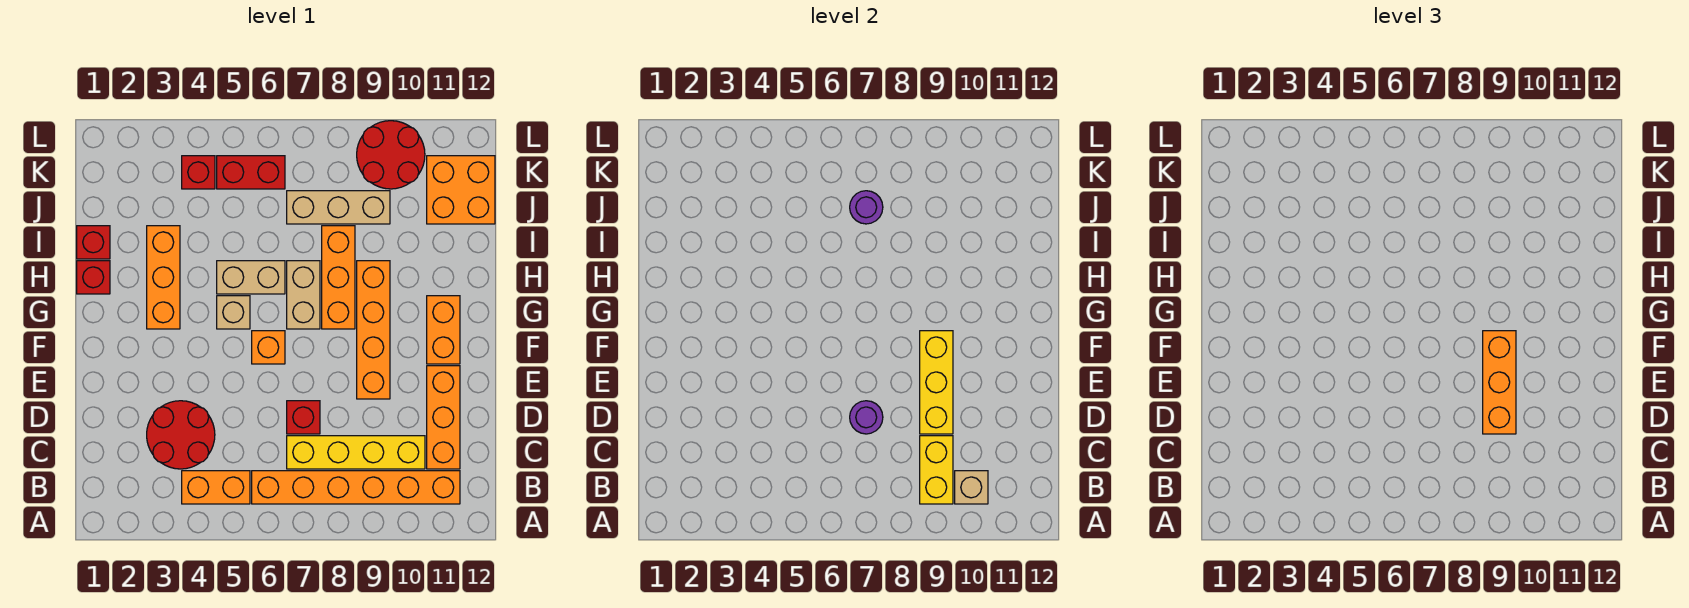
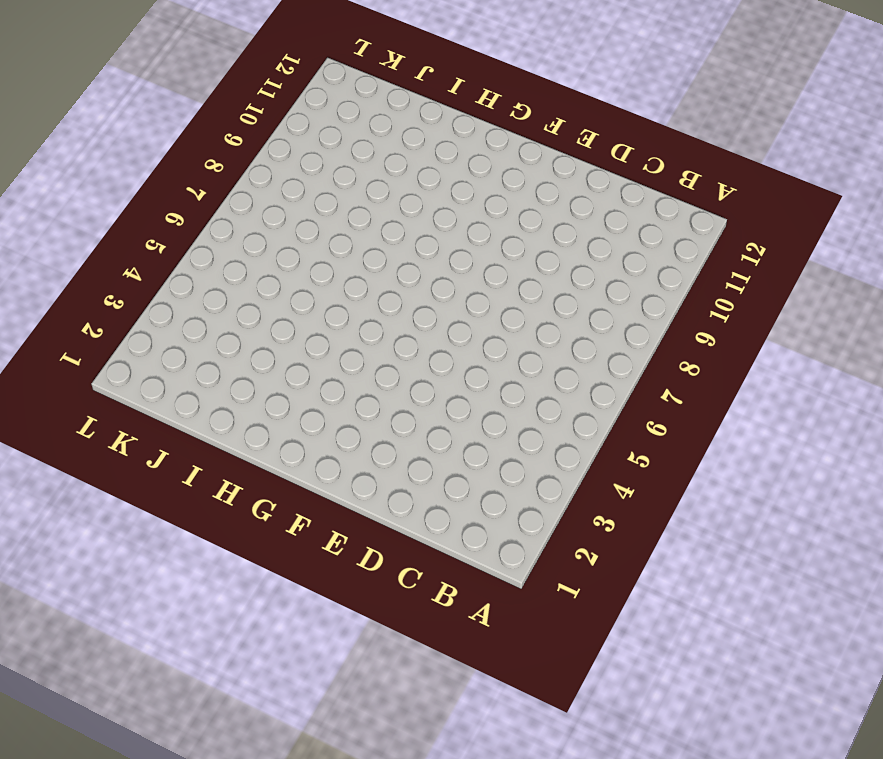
none -> orange brick B4:B5 level 1
none -> orange brick B6:B11 level 1
none -> red round brick C3:D4 level 1

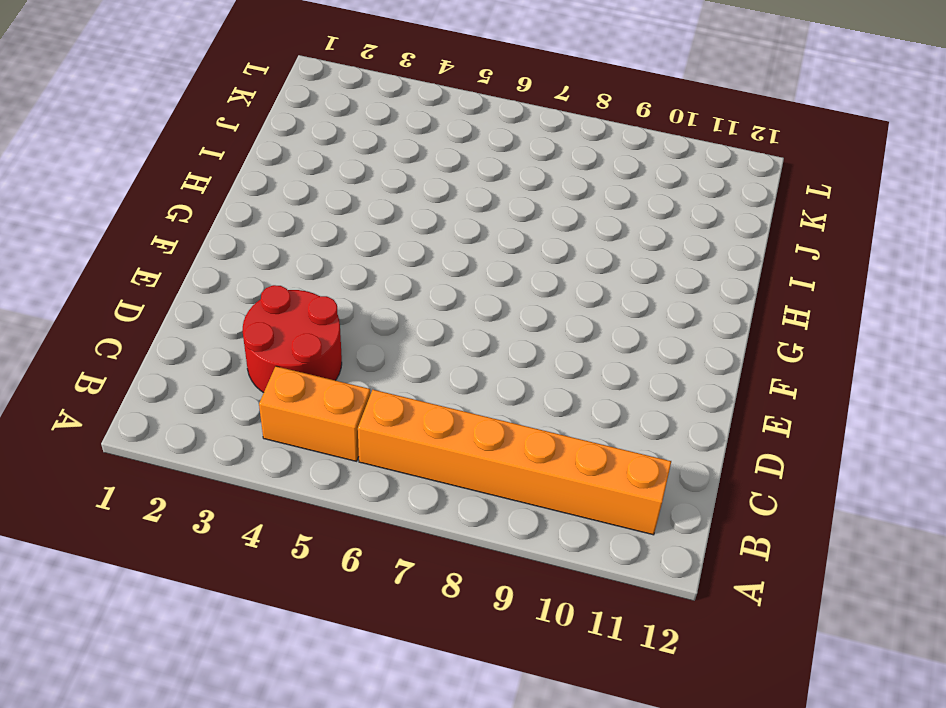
none -> yellow brick C7:C10 level 1
none -> orange brick C11:E11 level 1
none -> red brick D7 level 1

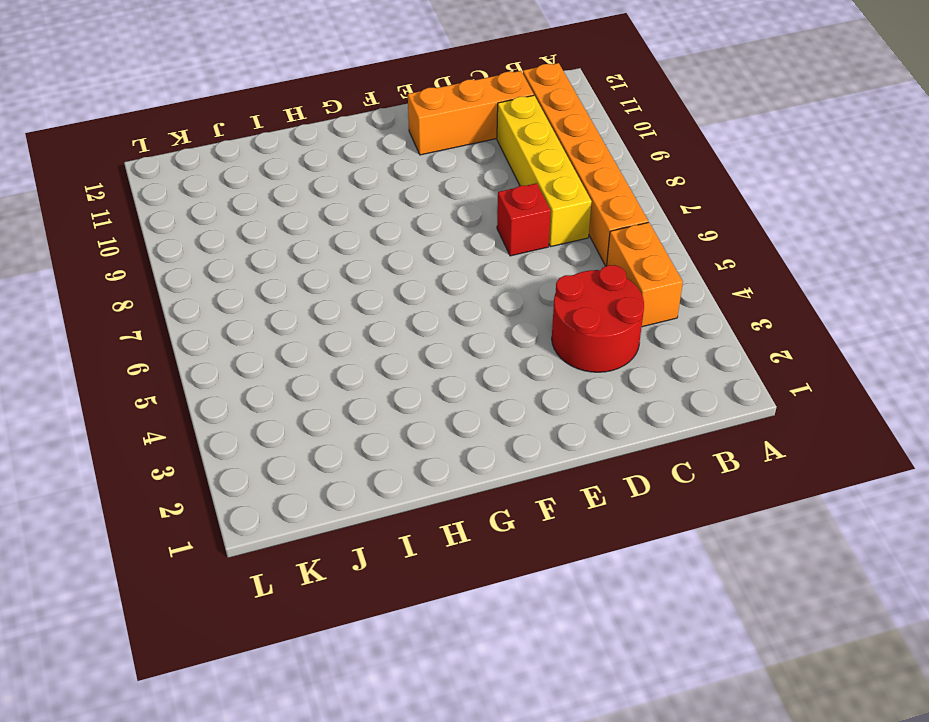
none -> orange brick E9:H9 level 1
none -> orange brick F6 level 1
none -> orange brick F11:G11 level 1

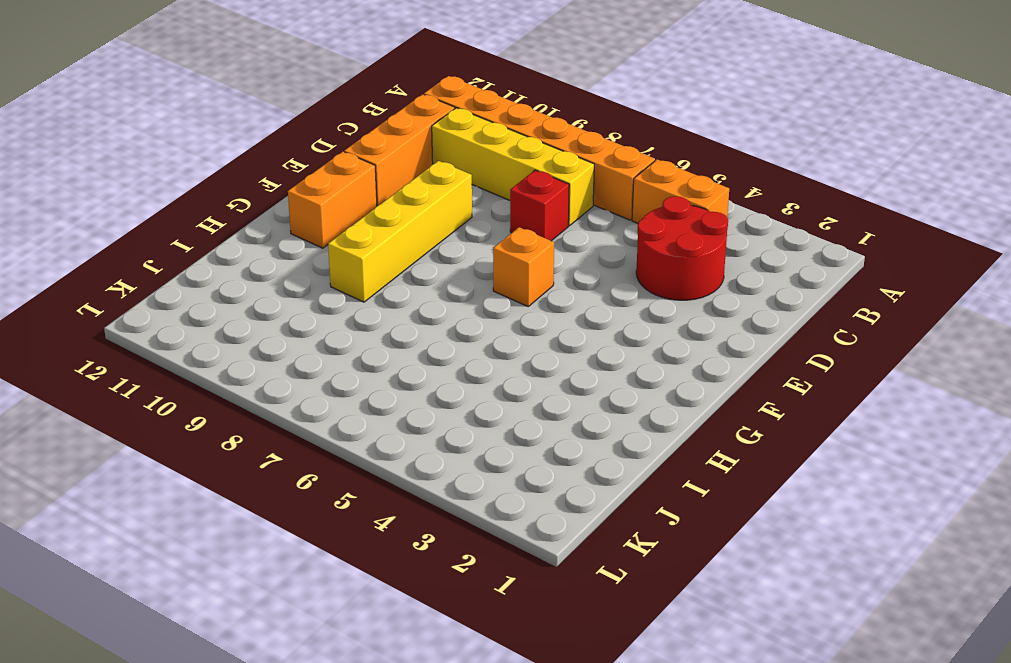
yellow brick E9:H9 level 1 -> orange brick E9:H9 level 1
none -> orange brick G3:I3 level 1
none -> tan brick G5 level 1
none -> tan brick G7:H7 level 1

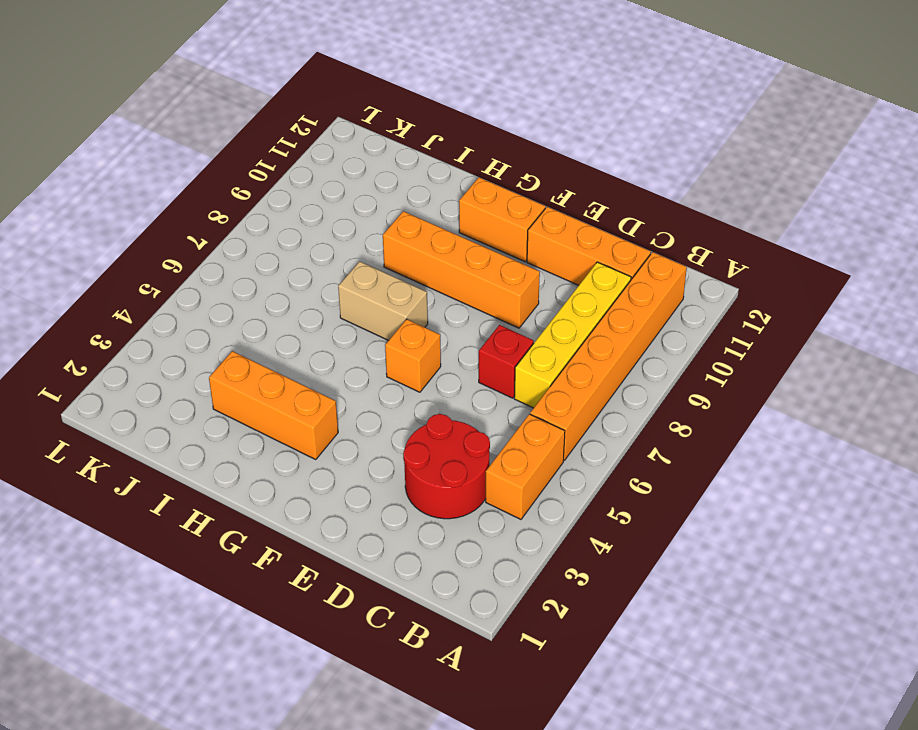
none -> tan brick G5 level 1
none -> orange brick G8:I8 level 1
none -> red brick H1 level 1

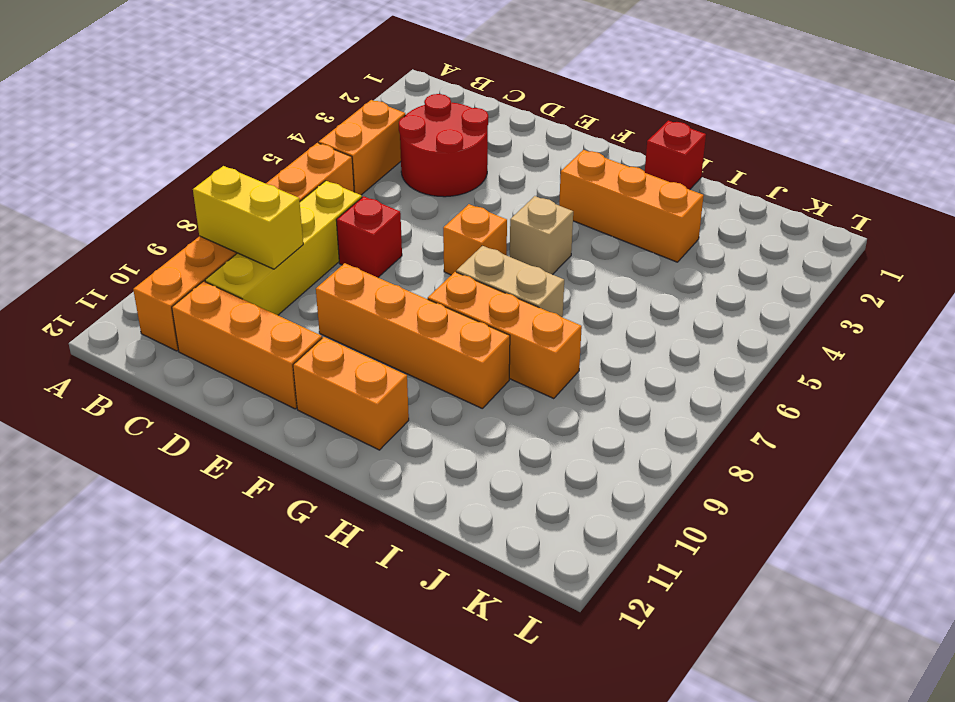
none -> tan brick H5:H6 level 1
none -> red brick I1 level 1
none -> tan brick J7:J9 level 1

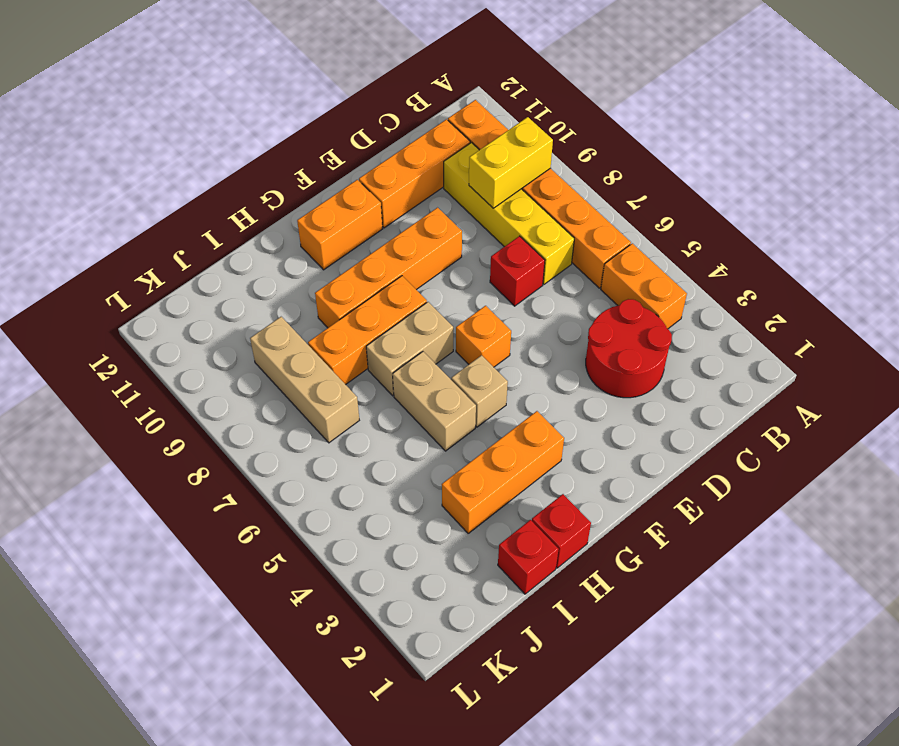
none -> orange brick J11:K12 level 1
none -> red brick K4 level 1
none -> red brick K5:K6 level 1

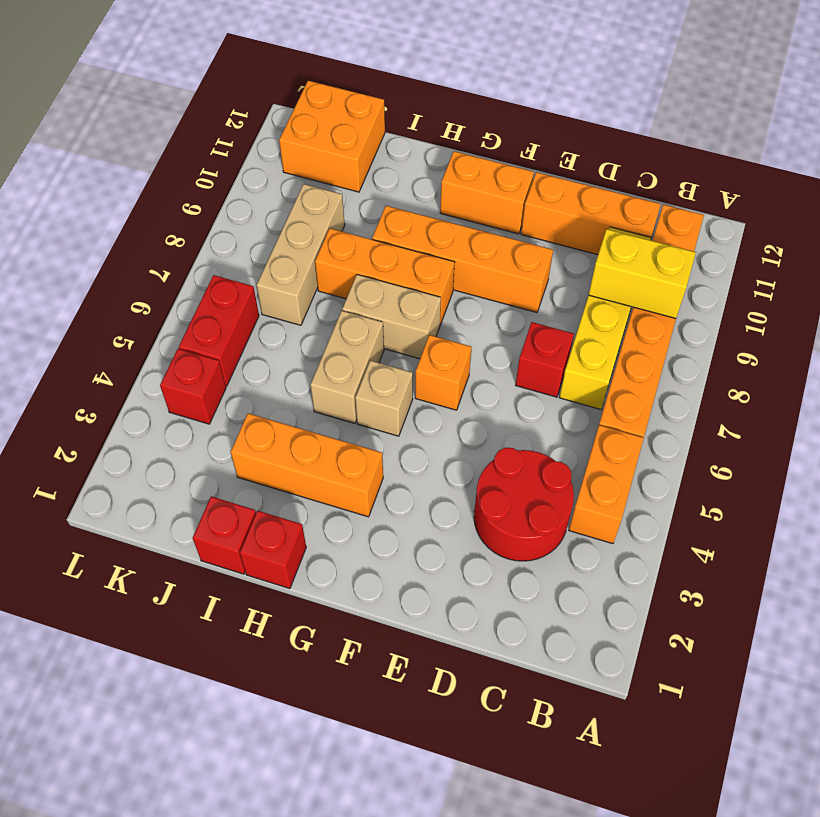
none -> red round brick K9:L10 level 1
none -> tan brick B10 level 2
none -> purple round brick D7 level 2

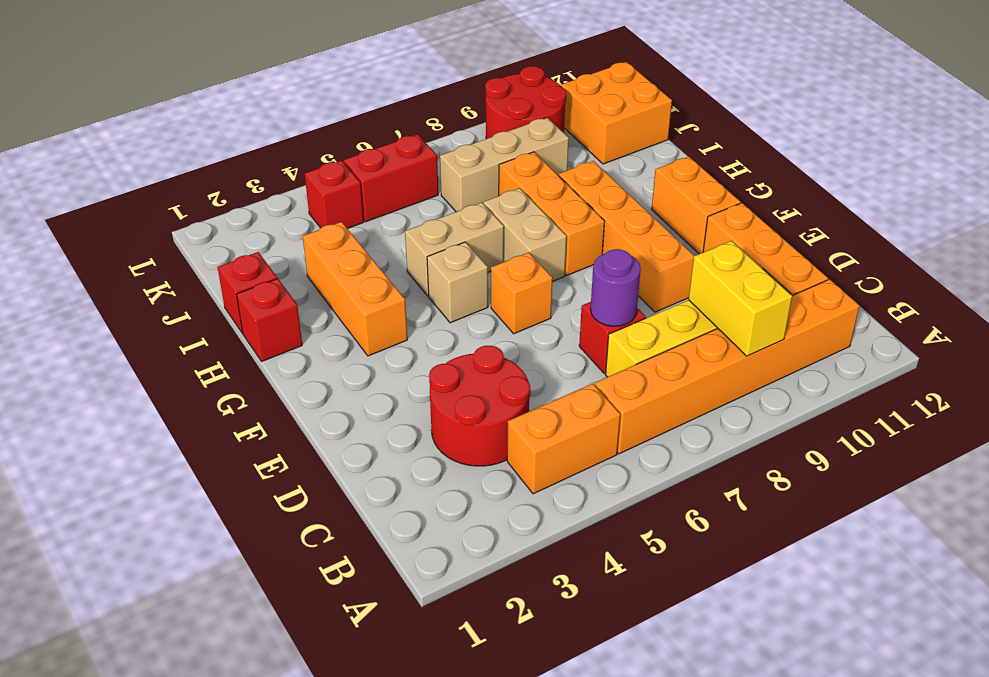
none -> tan brick B10 level 2
none -> yellow brick D9:F9 level 2
none -> purple round brick J7 level 2

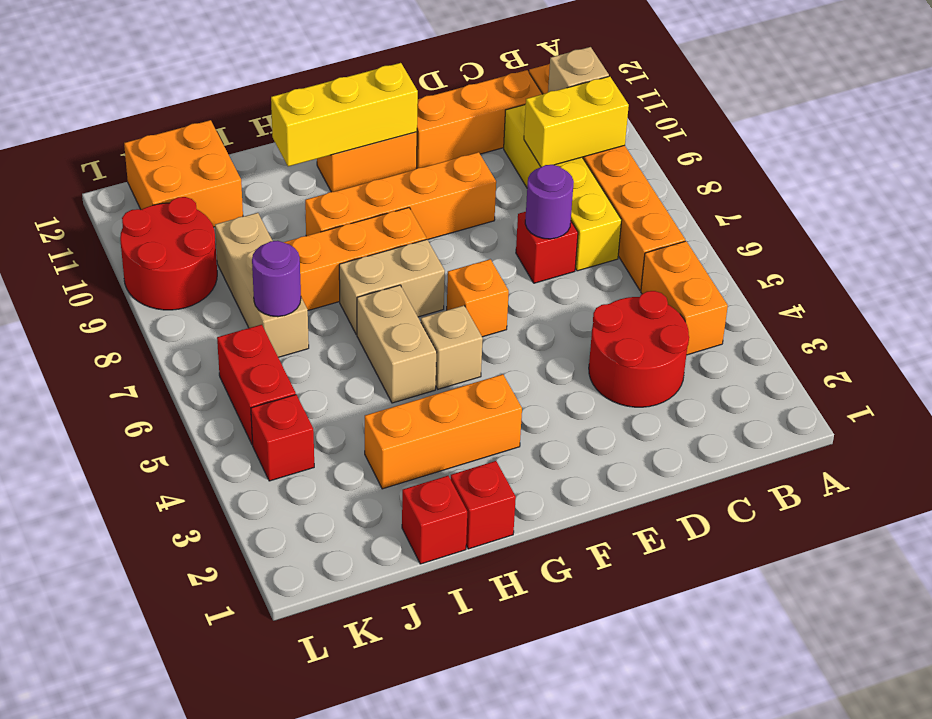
yellow brick F11:H11 level 2 -> yellow brick D9:F9 level 2
none -> orange brick D9:F9 level 3

